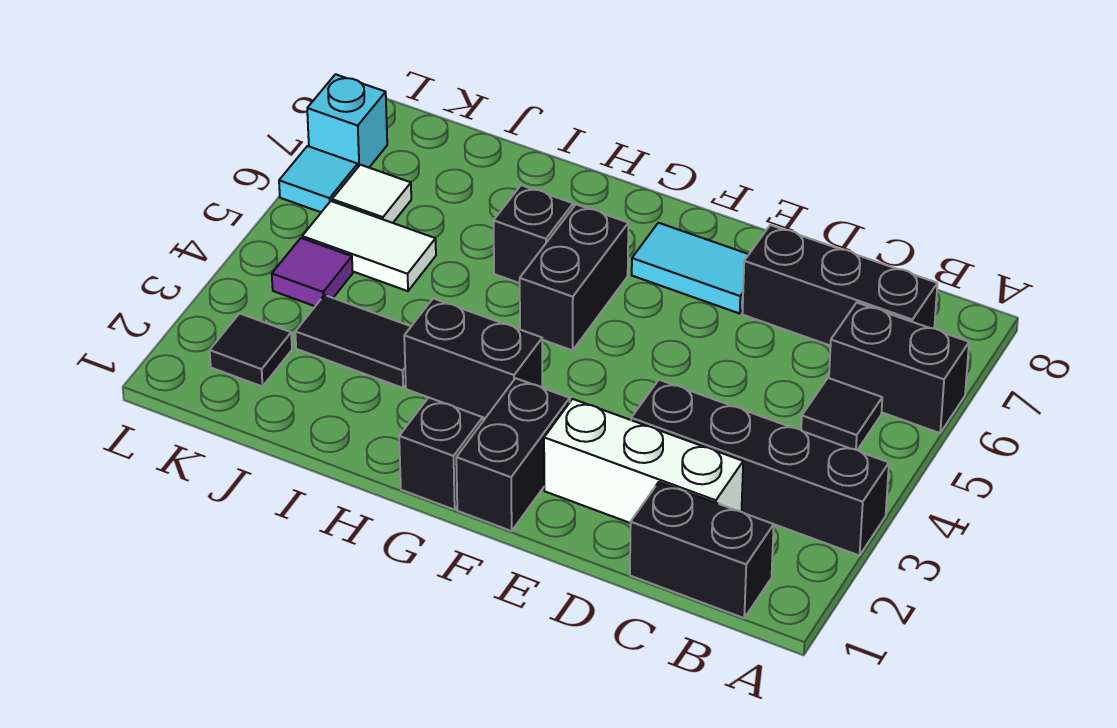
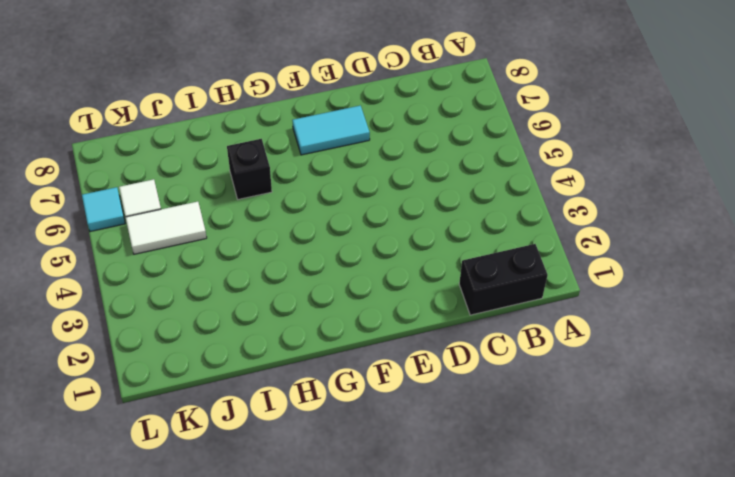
none -> black brick A3:D3 level 1
none -> black brick A6:B6 level 1
none -> black tile B5 level 1

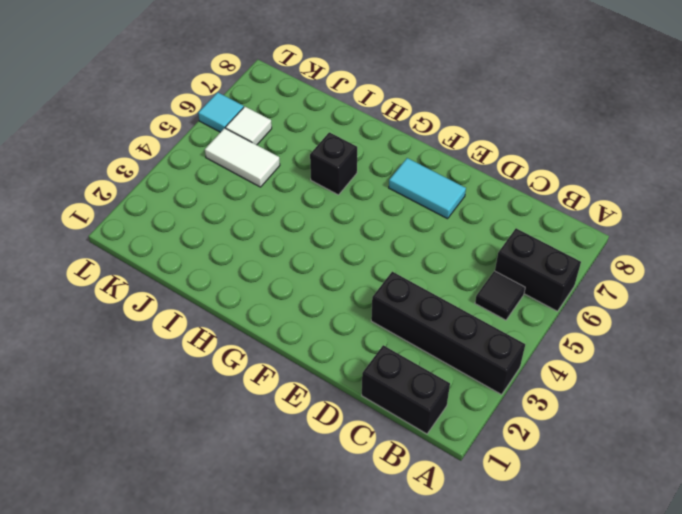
none -> black brick B7:D7 level 1
none -> white brick C2:E2 level 1
none -> black brick F1:F2 level 1

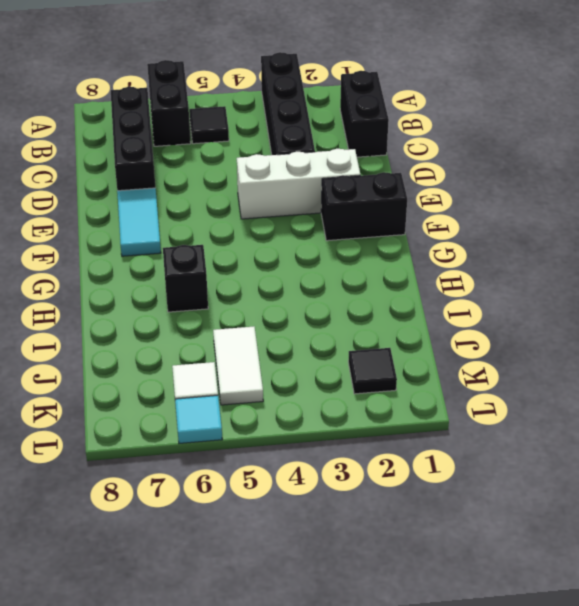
white brick E2:E4 level 1 -> white brick C2:E2 level 1
none -> black brick G1 level 1
none -> black brick G3:H3 level 1
none -> black brick G5:G6 level 1

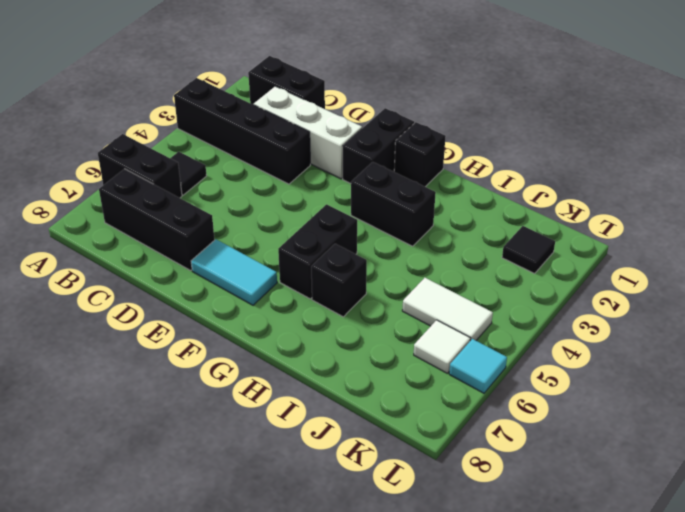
none -> black tile I3:J3 level 1
none -> purple tile K4 level 1
none -> cyan brick L7 level 1

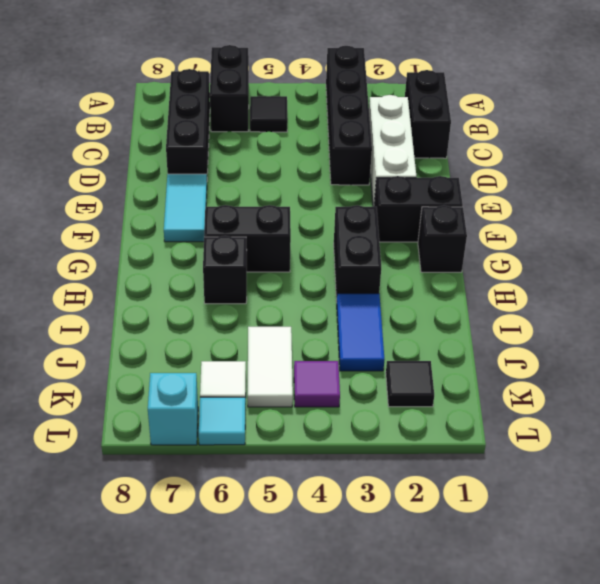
blue tile I3:J3 level 1 -> black tile I3:J3 level 1

